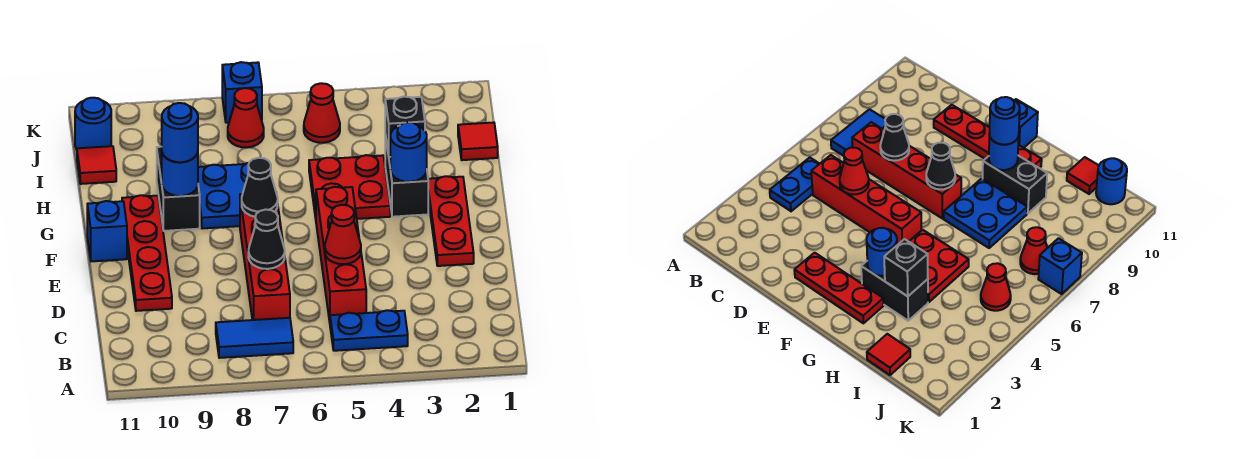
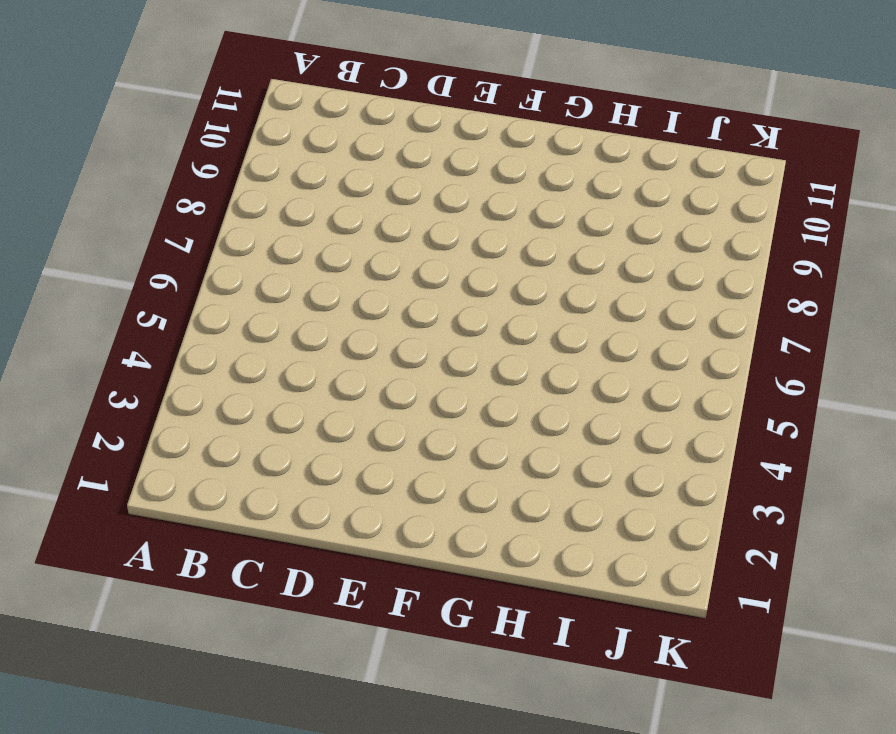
none -> blue plate B4:B5 level 1
none -> blue tile B7:B8 level 1
none -> red brick C5:F5 level 1

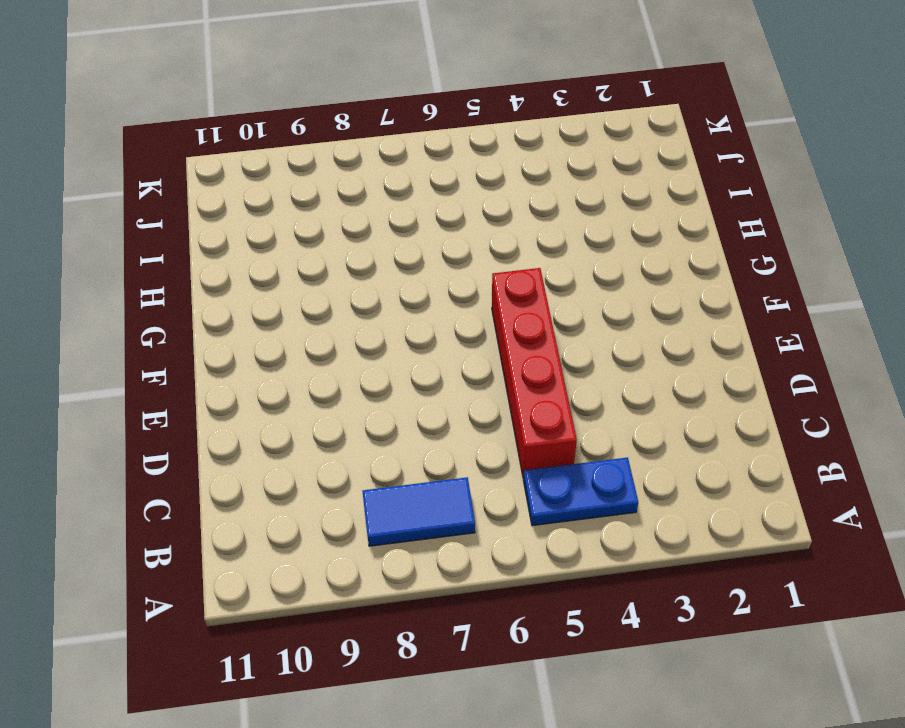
none -> red brick C7:F7 level 1
none -> red plate D10:G10 level 1
none -> red plate E2:G2 level 1

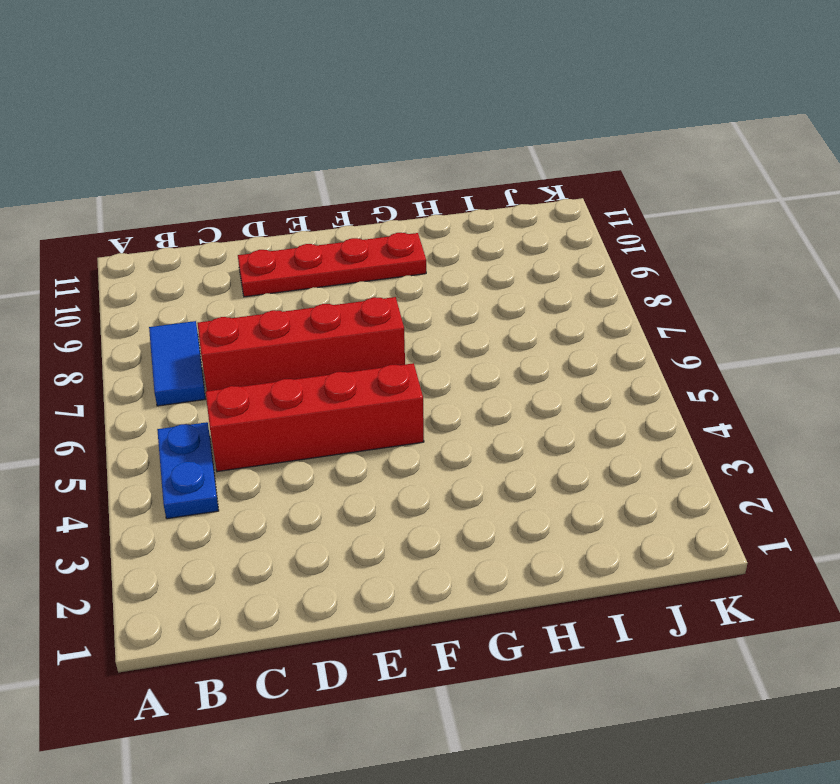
none -> red plate E2:G2 level 1
none -> blue brick F11 level 1
none -> black brick G3:H3 level 1

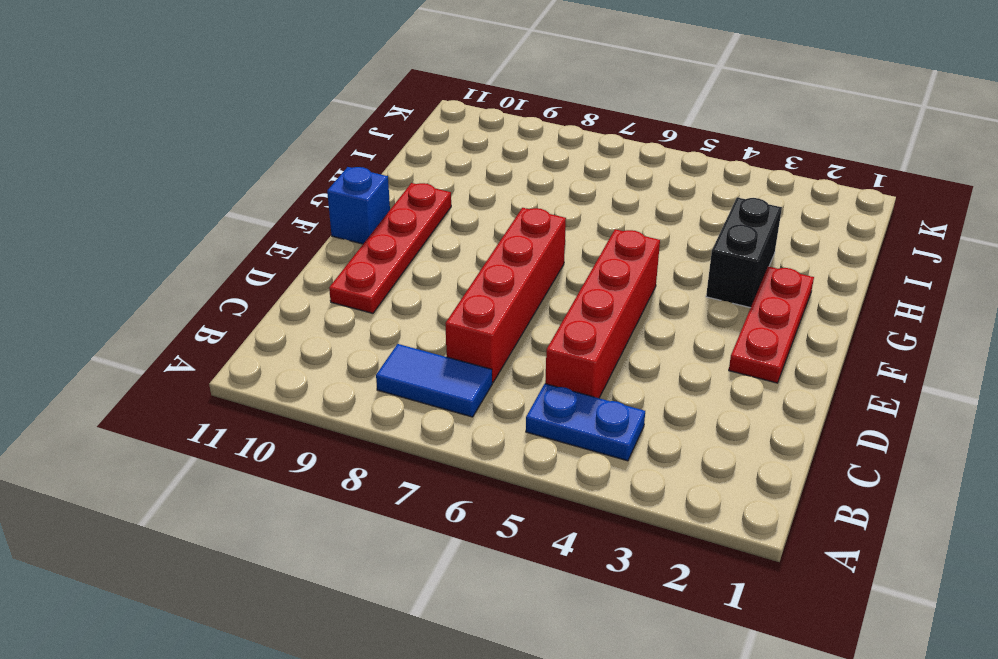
none -> red plate G4:H5 level 1
none -> blue plate G7:H8 level 1
none -> black brick G9:H9 level 1

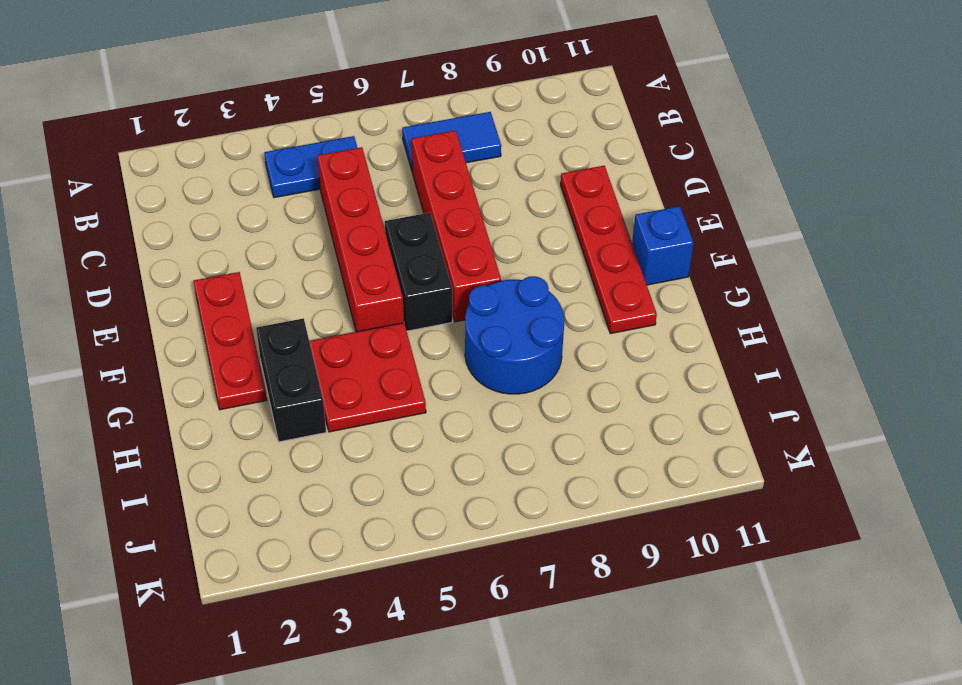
black brick E6:F6 level 1 -> black brick G9:H9 level 1
blue round brick G7:H8 level 1 -> blue plate G7:H8 level 1
none -> red tile I1 level 1
none -> red tile I11 level 1
none -> red cone J5 level 1

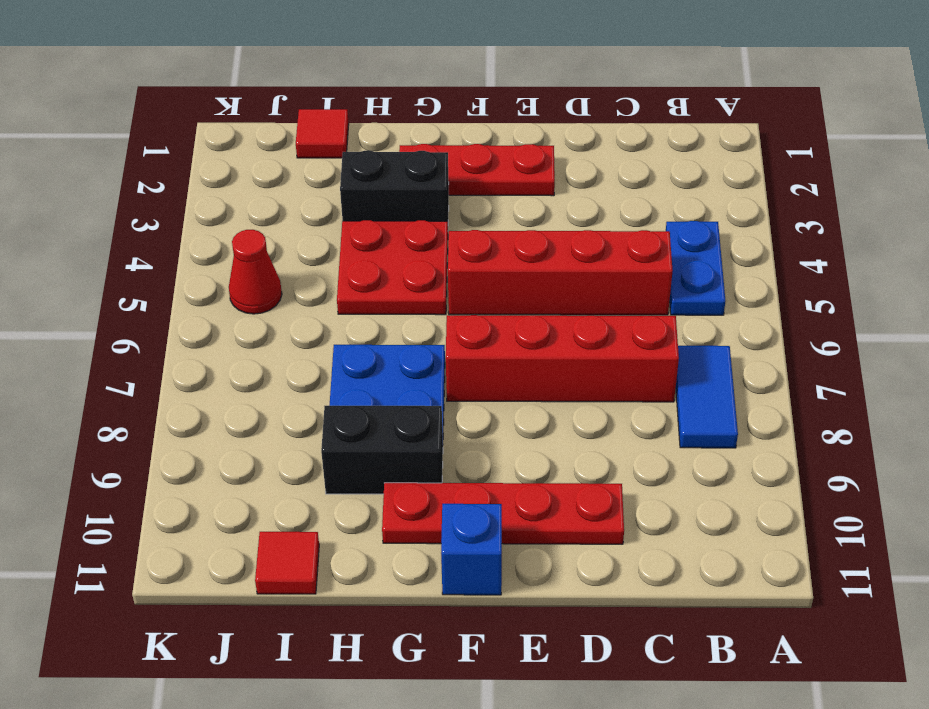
none -> red cone J7 level 1
none -> blue round brick J11 level 1
none -> blue brick K7 level 1

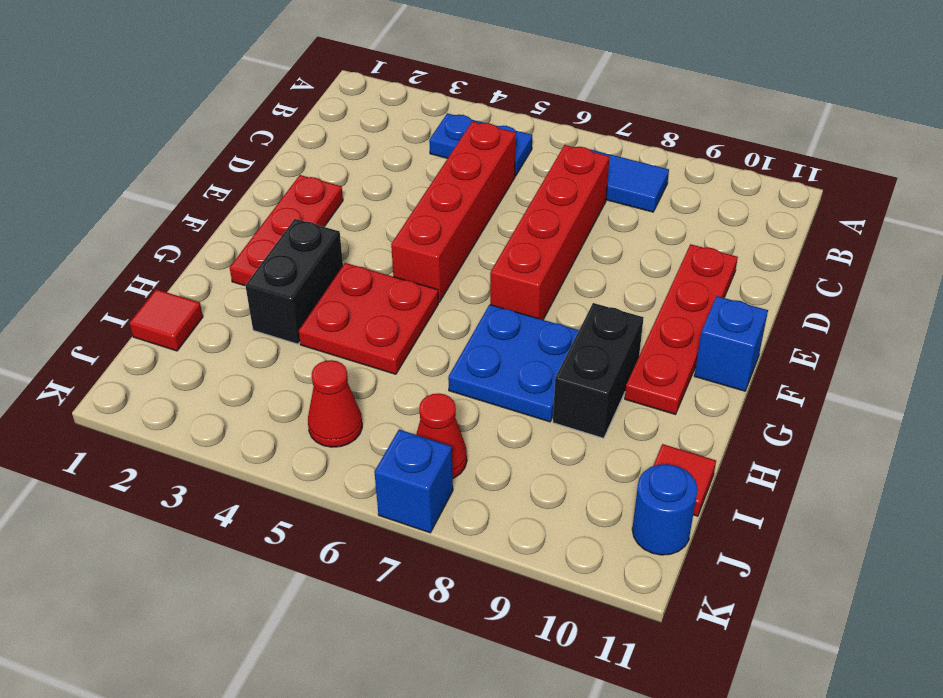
none -> red cone D5 level 2
none -> black cone D7 level 2
none -> black cone F7 level 2

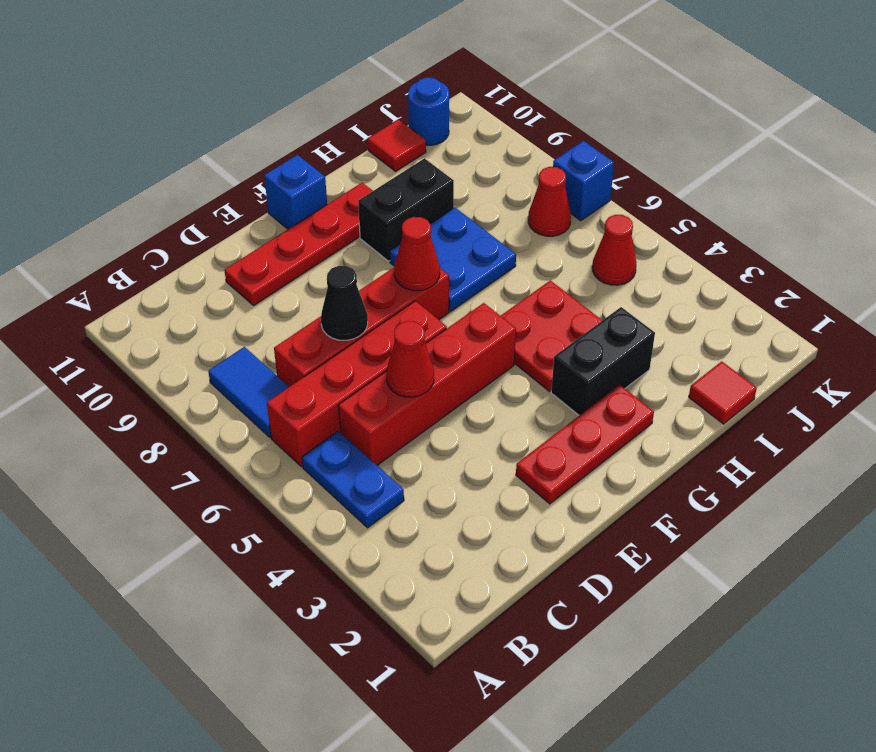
red brick B6:E6 level 1 -> none
red cone F7 level 2 -> black cone F7 level 2
none -> blue round brick G3 level 2
none -> blue round brick G9 level 2
none -> black brick H3 level 2

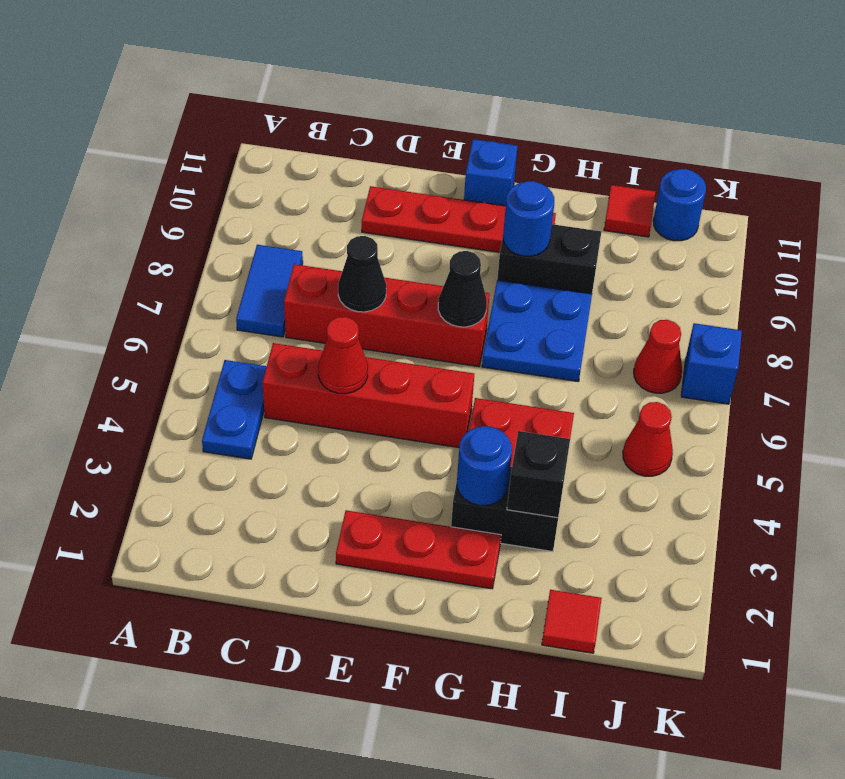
none -> blue round brick G9 level 3

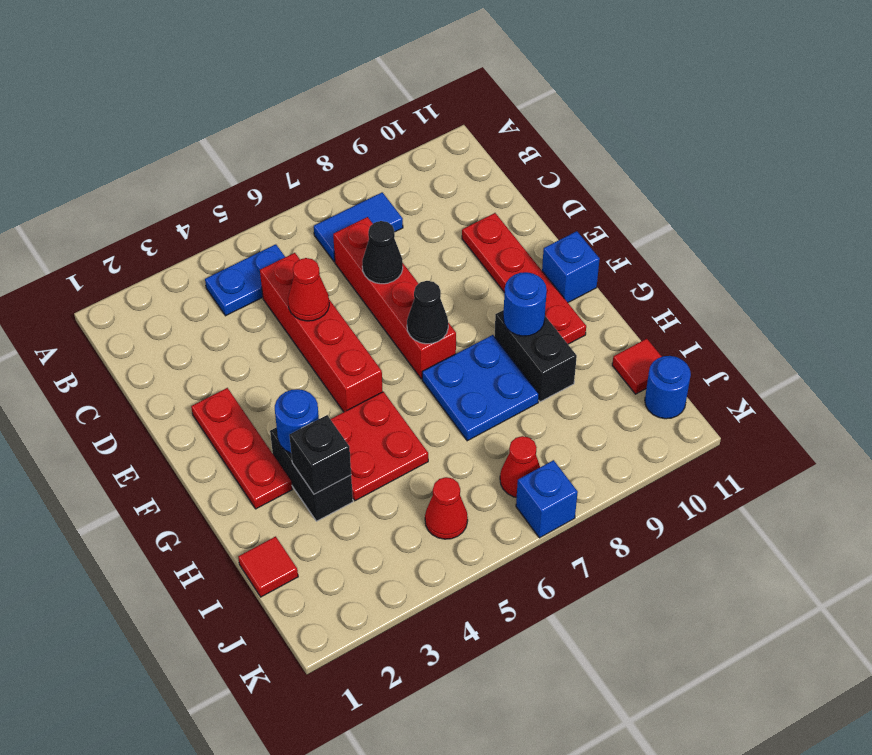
none -> blue round brick G9 level 3

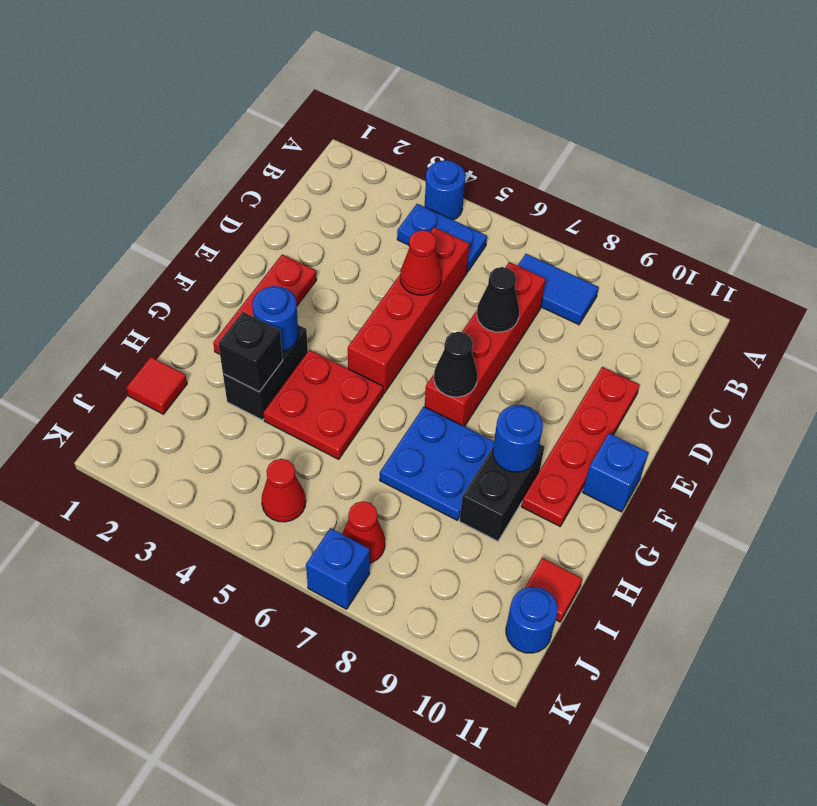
blue round brick A4 level 1 -> blue round brick G9 level 3

